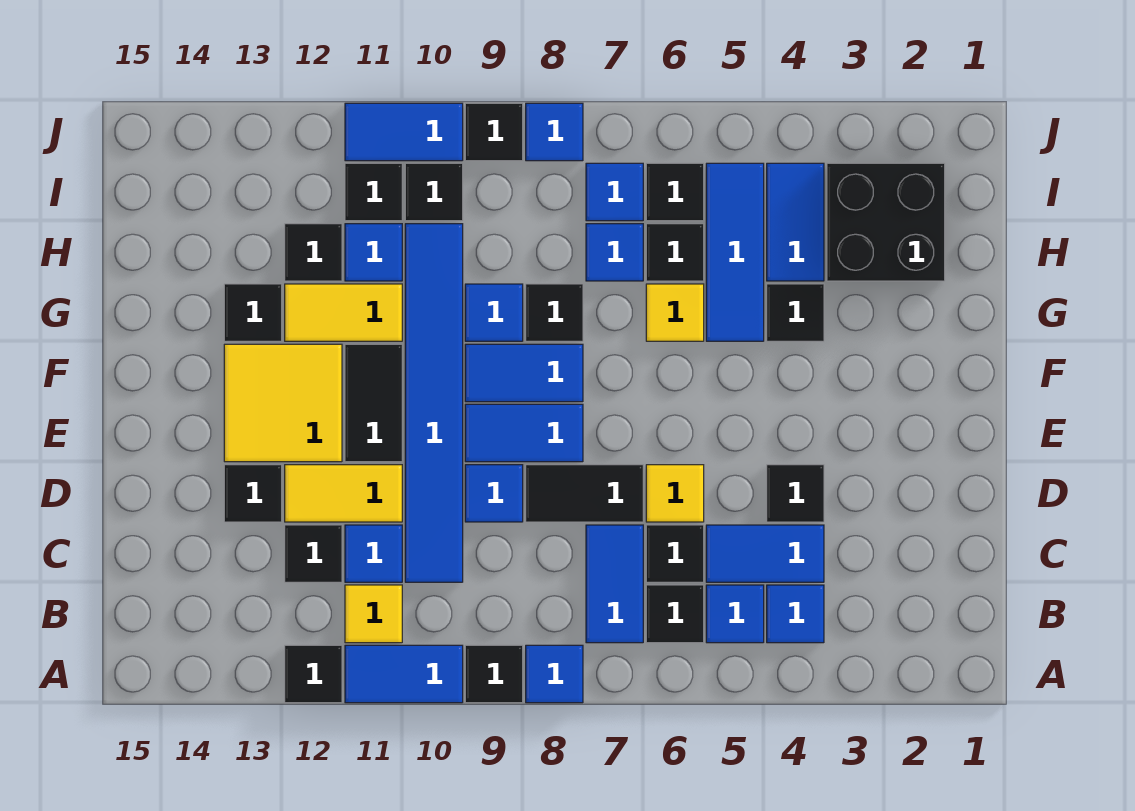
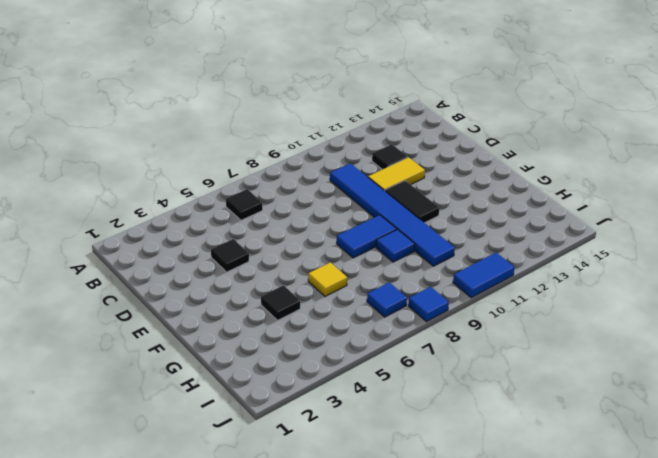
none -> blue tile A8 level 1
none -> black tile A9 level 1
none -> blue tile A10:A11 level 1
none -> black tile A12 level 1

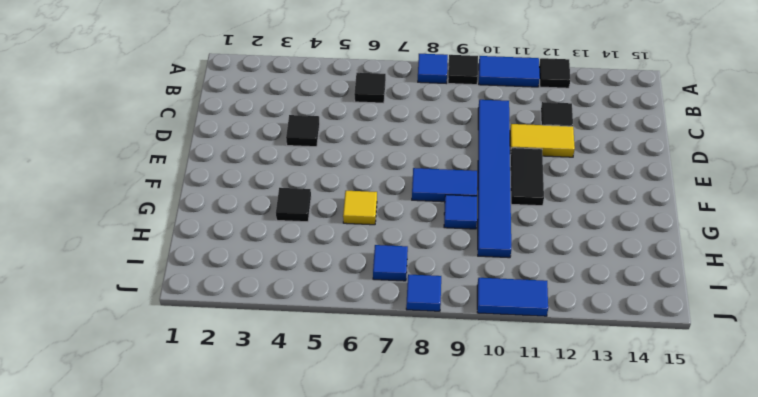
none -> blue tile B4 level 1
none -> blue tile B5 level 1
none -> blue tile B7:C7 level 1
none -> yellow tile B11 level 1

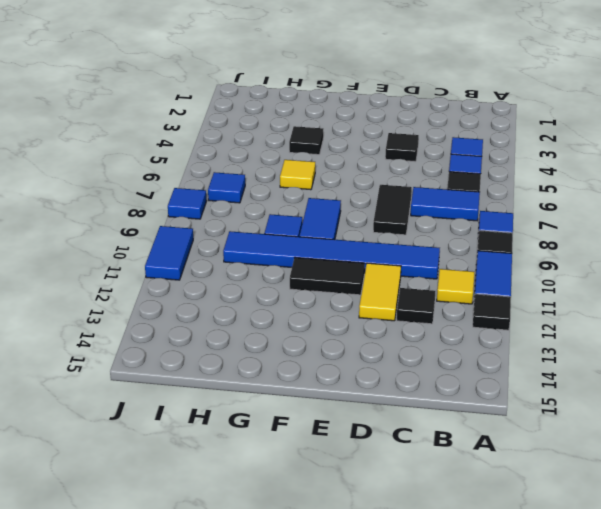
none -> blue tile C4:C5 level 1
none -> black tile C6 level 1
none -> blue tile C11 level 1
none -> yellow tile D6 level 1

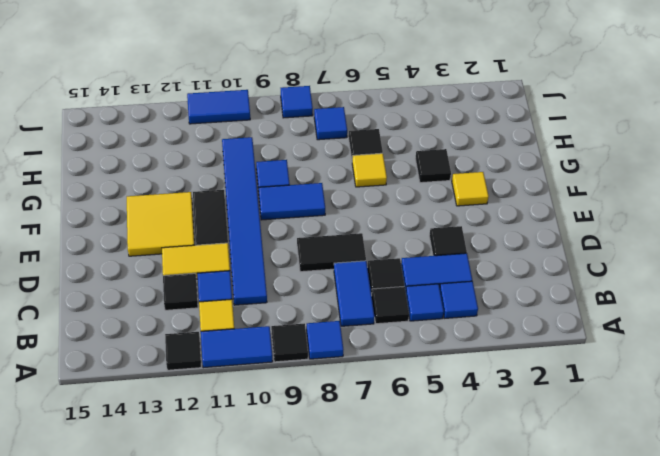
yellow tile F3 level 1 -> yellow tile D6 level 1
none -> blue tile D9 level 1
none -> black tile D13 level 1
none -> blue tile E8:E9 level 1
none -> blue tile G5:I5 level 1

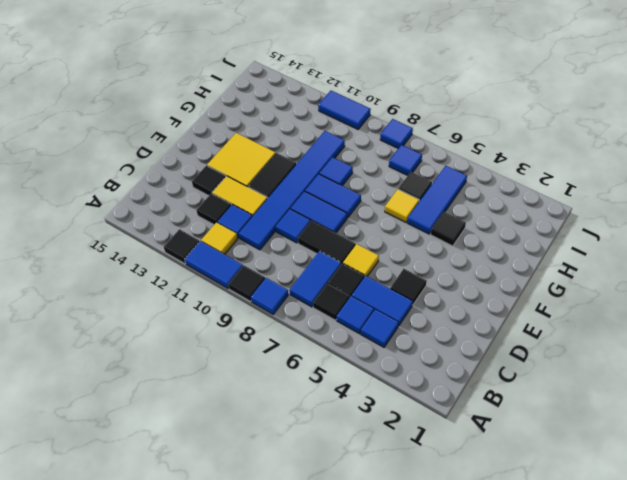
none -> black tile G8 level 1
none -> yellow tile G11:G12 level 1
none -> black tile G13 level 1
none -> black brick H2:I3 level 1

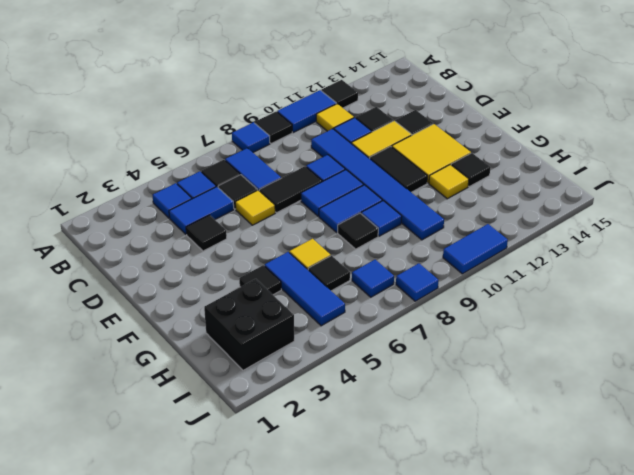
yellow tile G12 level 1 -> yellow tile G11:G12 level 1
none -> blue tile H4:I4 level 1
none -> blue tile H7 level 1
none -> blue tile H11 level 1
none -> black tile H12 level 1

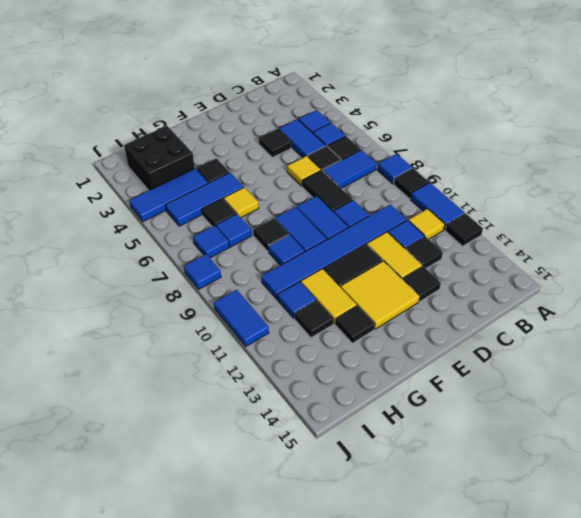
blue tile H4:J4 level 1 -> blue tile H4:I4 level 1
none -> black tile I6 level 1
none -> black tile I10 level 1
none -> black tile I11 level 1
none -> black tile J9 level 1

